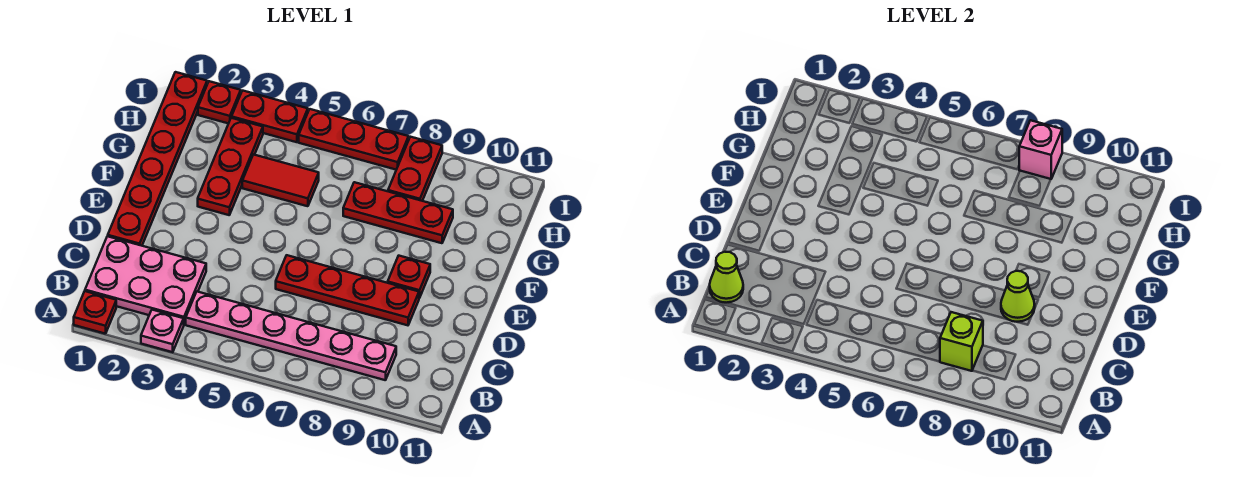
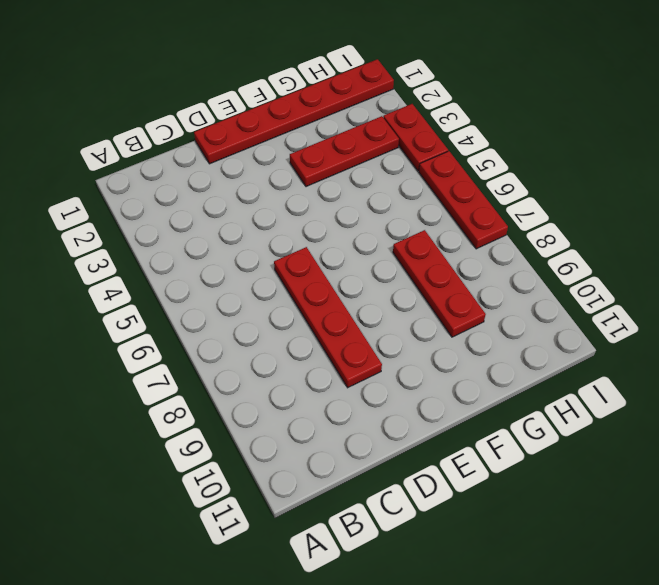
none -> red plate A1 level 1
none -> pink plate A3 level 1
none -> pink plate B1:C3 level 1

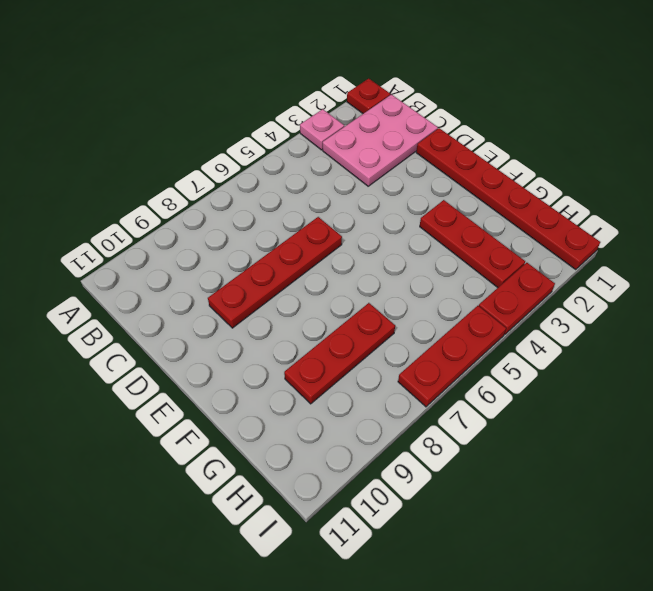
none -> pink plate B4:B9 level 1
none -> red plate E9 level 1
none -> red tile G4:G5 level 1

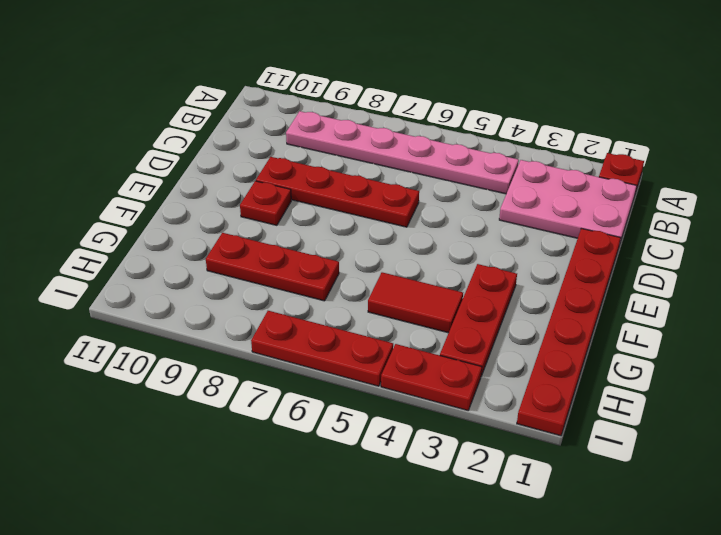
none -> pink plate A3 level 1
none -> red plate H8:I8 level 1
none -> red plate I2 level 1

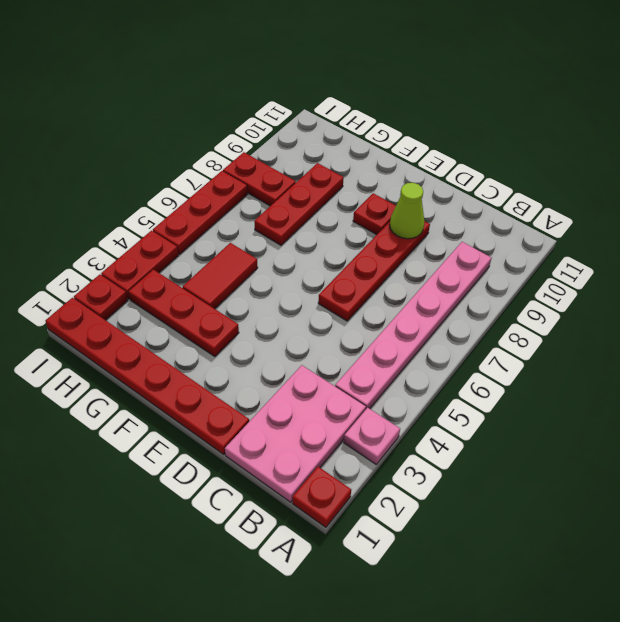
none -> lime cone B1 level 2
none -> lime brick B8 level 2
none -> pink brick I8 level 2

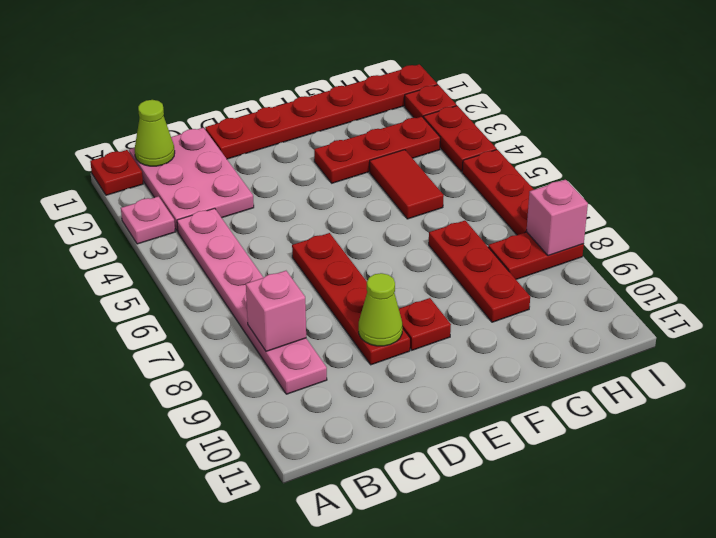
pink brick B8 level 2 -> lime brick B8 level 2

